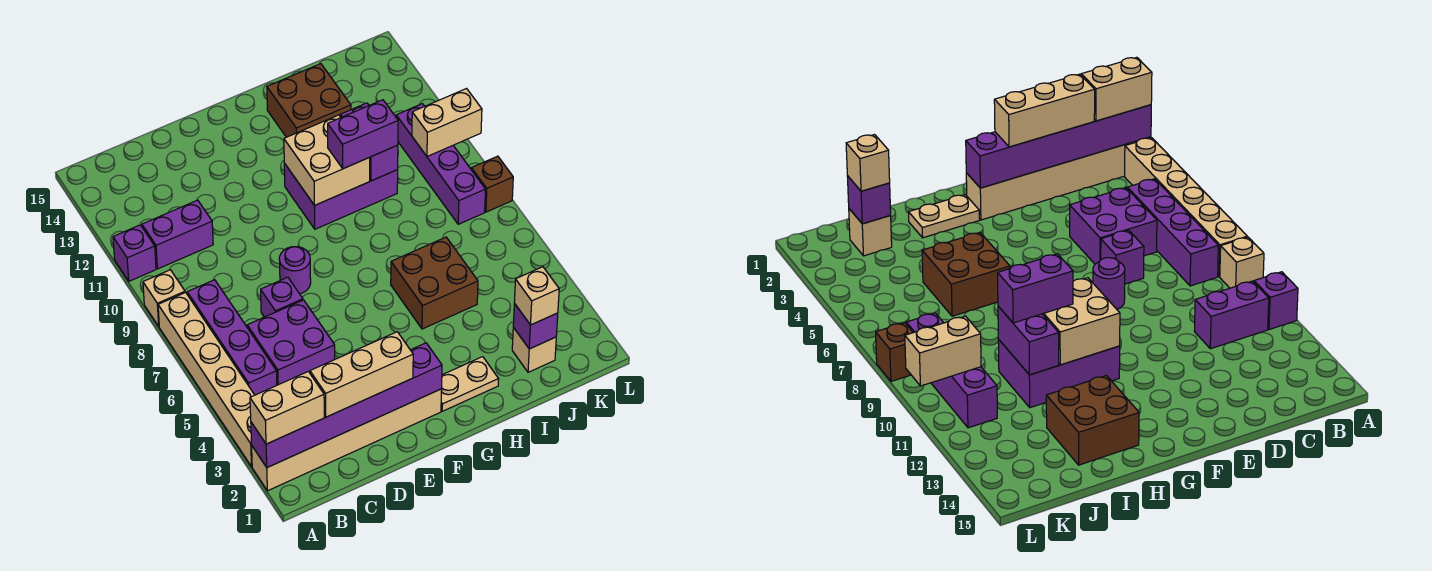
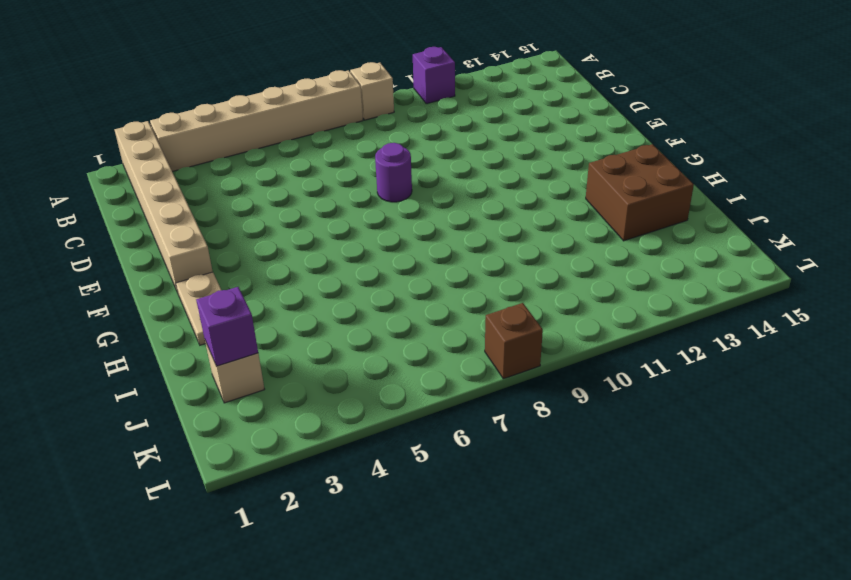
none -> purple brick B5:B8 level 1
none -> purple brick B11:C11 level 1
none -> purple brick C5:D6 level 1

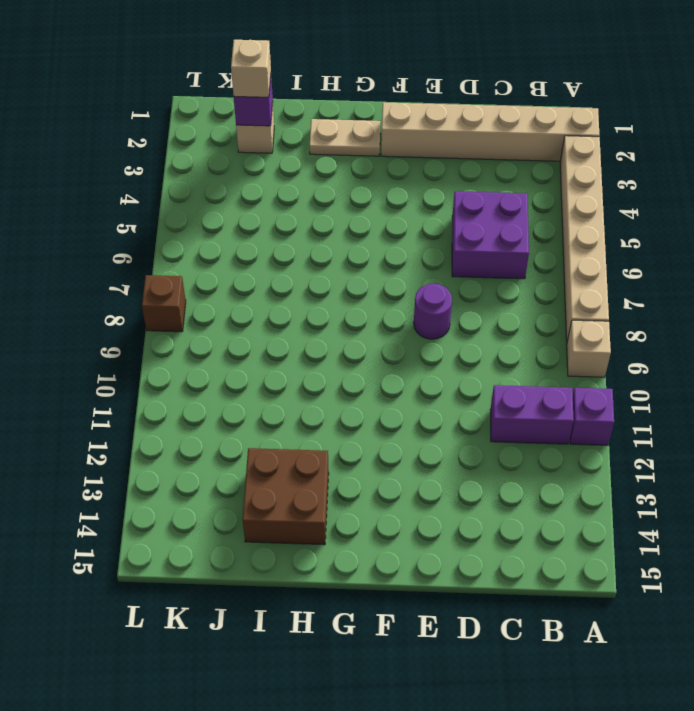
none -> purple brick B5:B8 level 1
none -> purple brick D7 level 1
none -> purple brick G10:I11 level 1

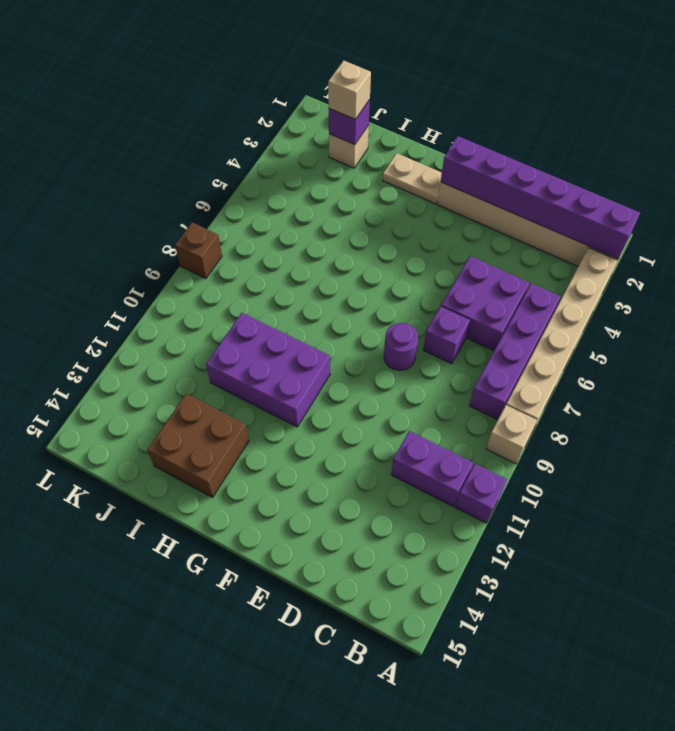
none -> brown brick H5:I6 level 1
none -> purple brick K8:K11 level 1
none -> tan brick G10:H11 level 2

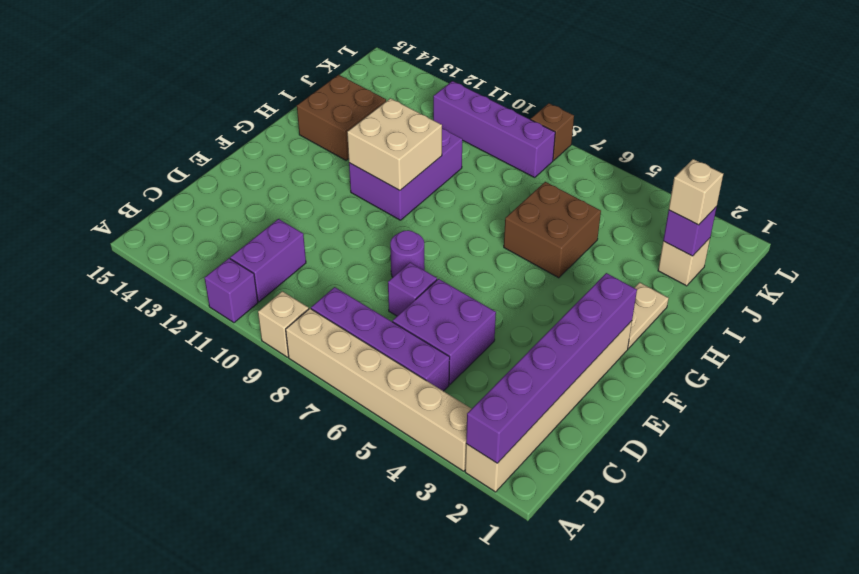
none -> purple brick I10:I11 level 2
none -> tan brick K10:L10 level 2
none -> tan brick A2:B2 level 3

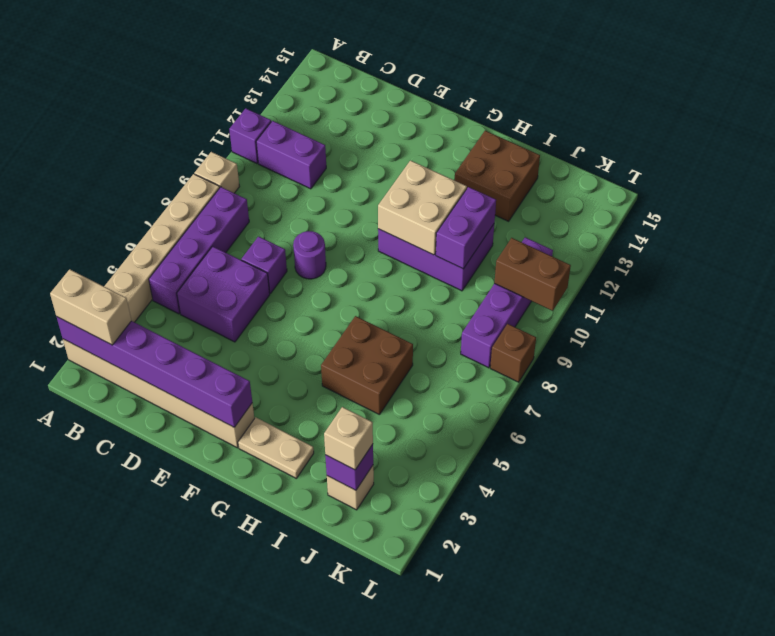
brown brick K10:L10 level 2 -> tan brick K10:L10 level 2
none -> tan brick C2:E2 level 3
none -> purple brick H10:I10 level 3

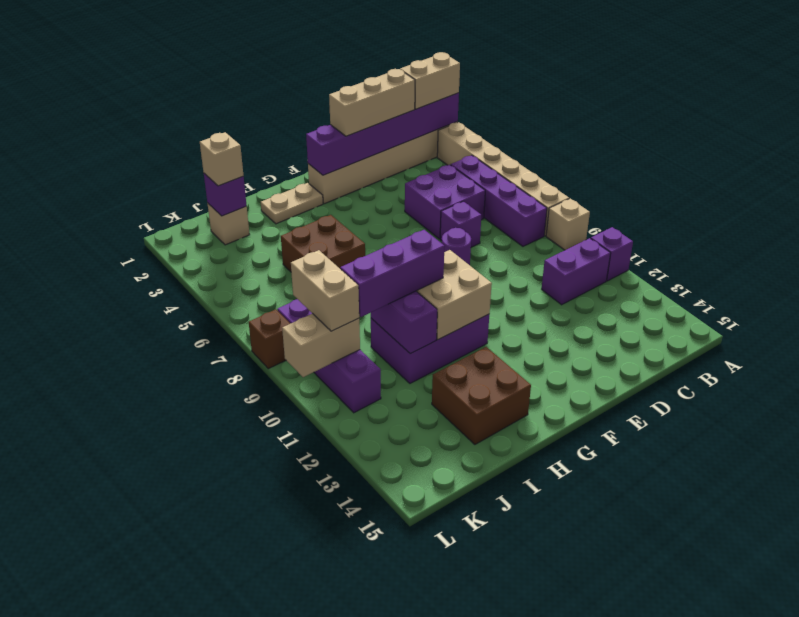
purple brick H10:J10 level 3 -> purple brick H10:I10 level 3
tan brick K9:K10 level 3 -> none

